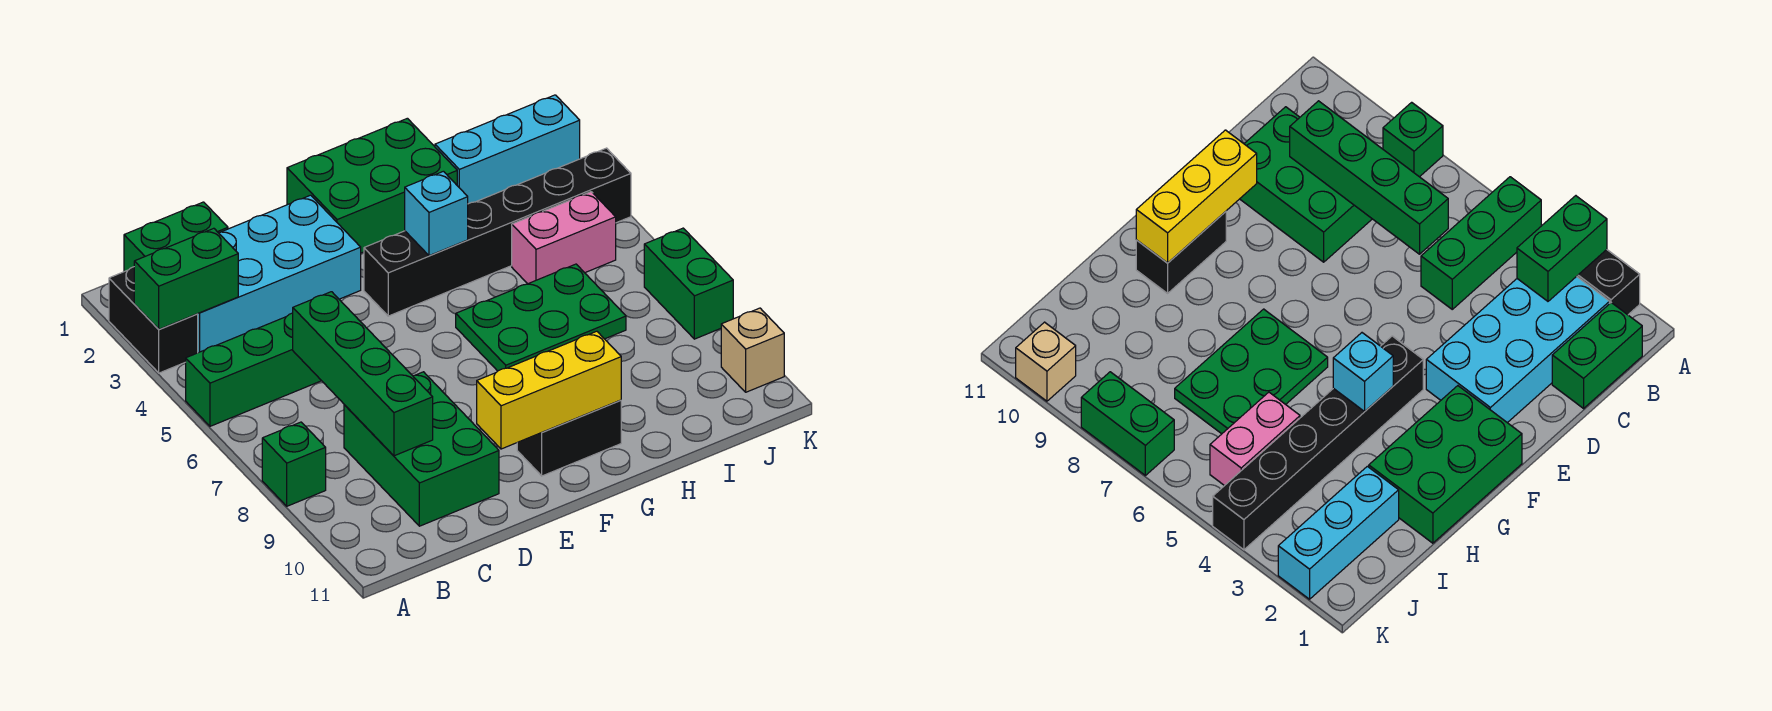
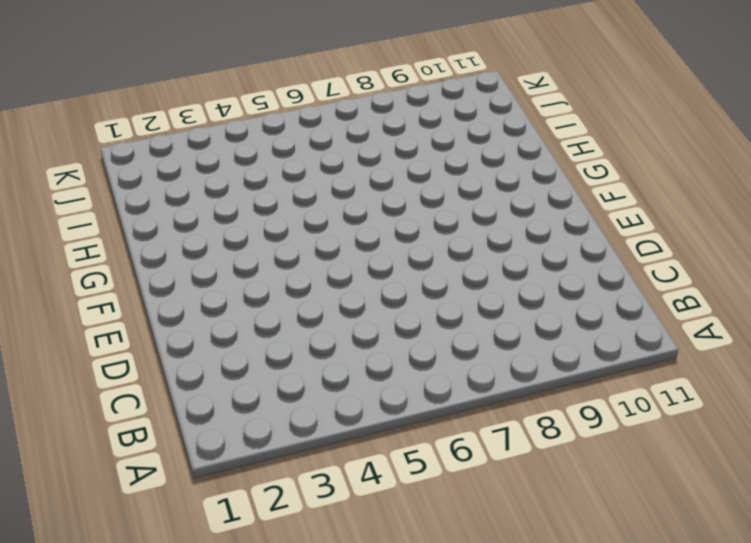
none -> black brick A2:A3 level 1
none -> green brick A5:C5 level 1
none -> green brick A8 level 1

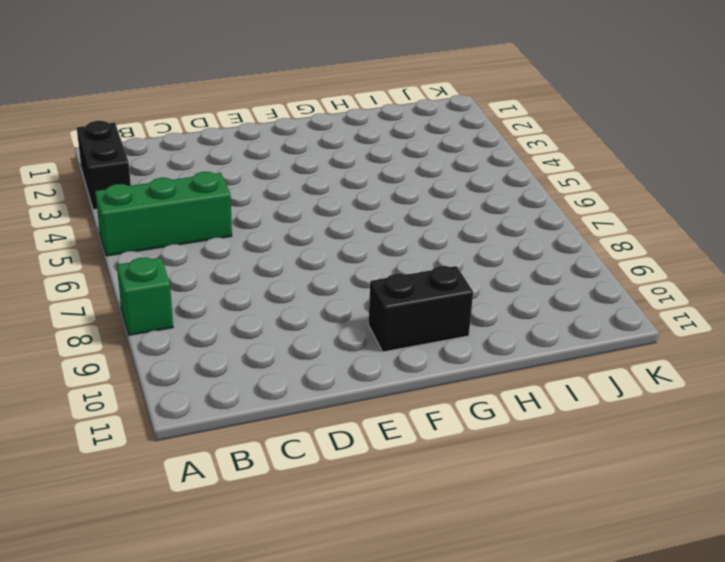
none -> green brick B1:C1 level 1
none -> cyan brick B2:E3 level 1
none -> green brick C8:D10 level 1

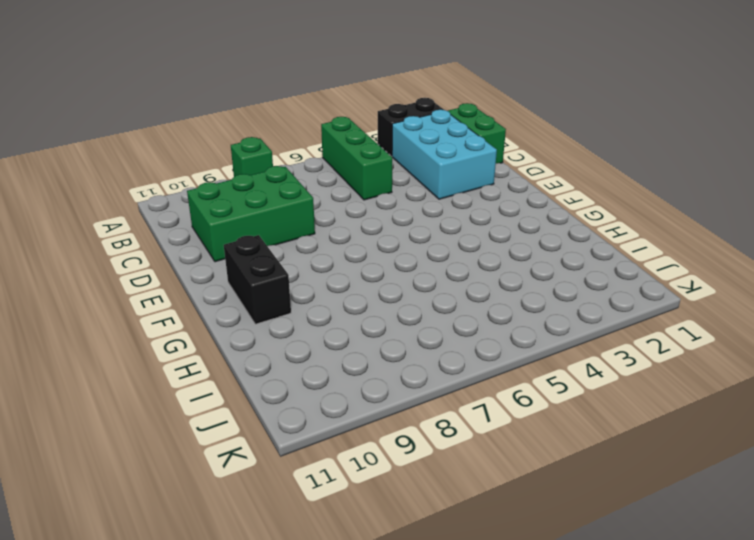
cyan brick B2:D3 level 1 -> cyan brick B2:E3 level 1
none -> green brick F1:H2 level 1
none -> black brick F4:K4 level 1
none -> green plate G6:I7 level 1

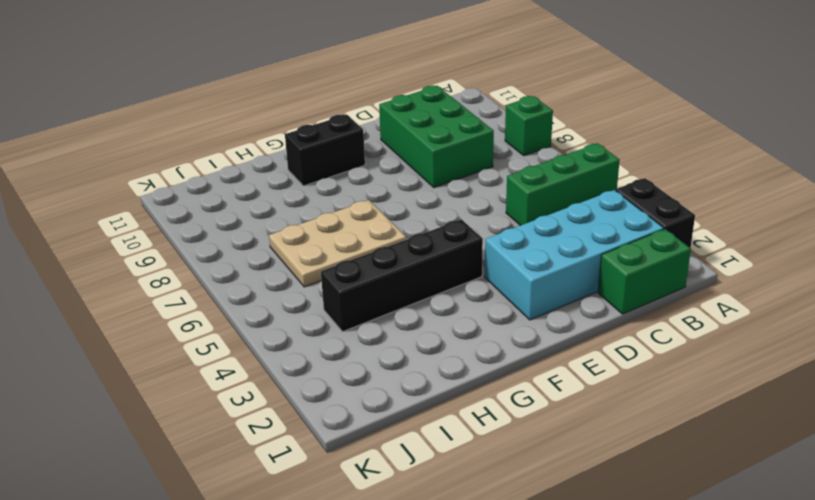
black brick F4:I4 level 1 -> black brick F4:K4 level 1
tan plate G6:I7 level 1 -> green plate G6:I7 level 1
none -> green brick F1:H2 level 1
none -> cyan brick I2:K2 level 1
none -> pink brick I5:J5 level 1

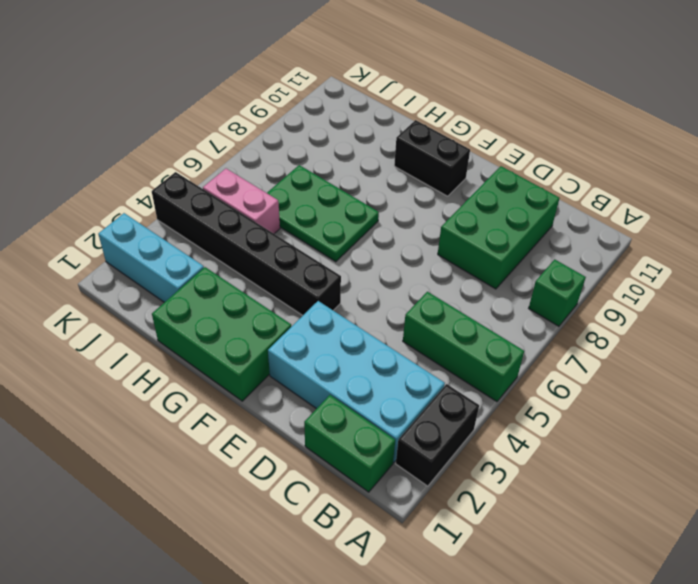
none -> green brick K7:K8 level 1
none -> tan brick K10 level 1
none -> green brick A3:B3 level 2

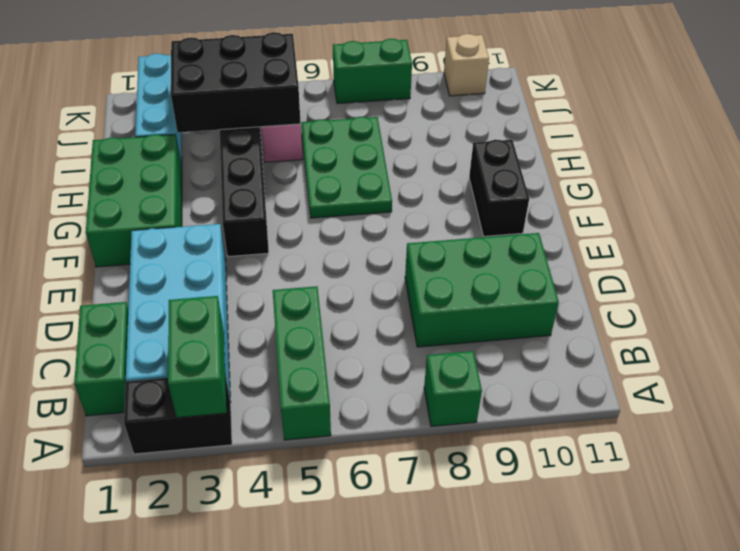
black brick I3:J5 level 2 -> none
none -> green brick C6:C9 level 2
none -> yellow brick E10:G10 level 2
none -> cyan brick G4 level 2

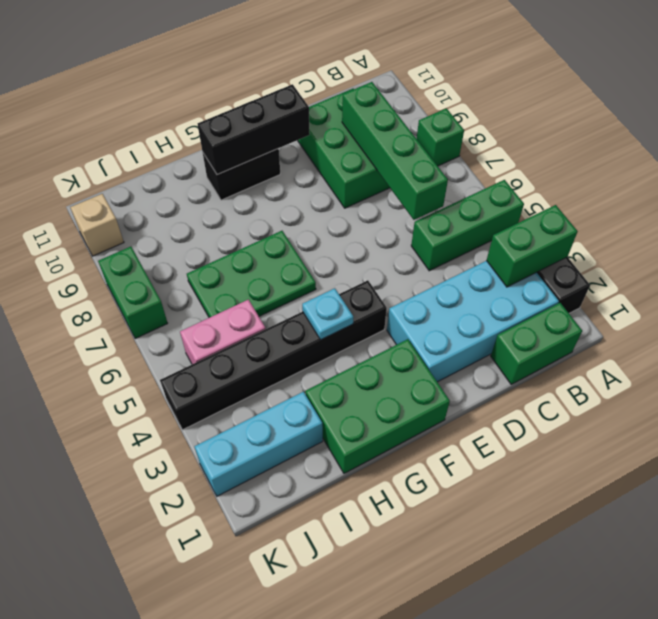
black brick E10:G10 level 2 -> yellow brick E10:G10 level 2
cyan plate G4 level 2 -> cyan brick G4 level 2

